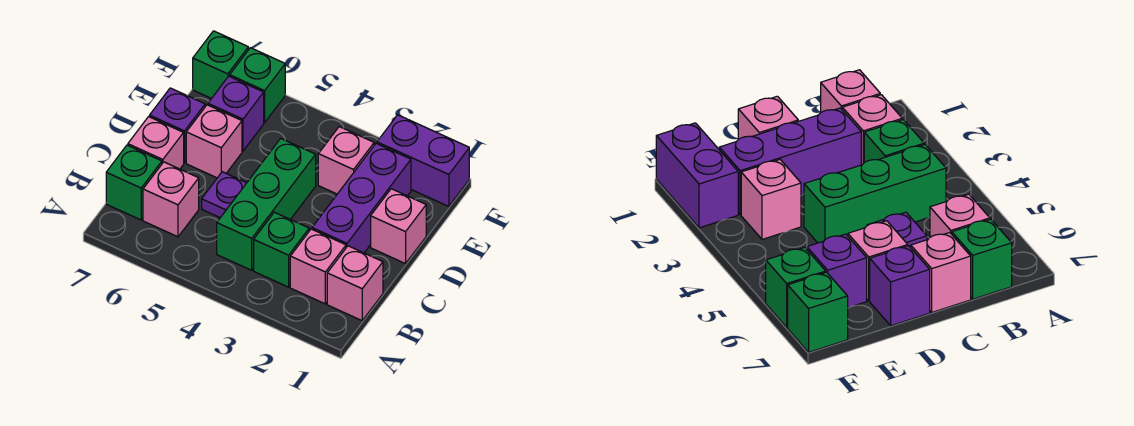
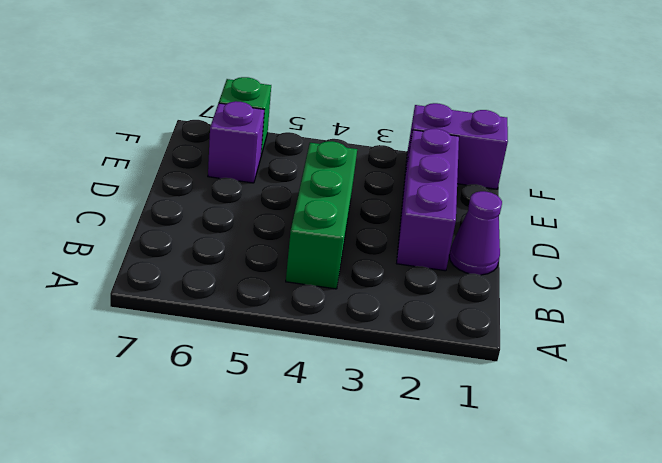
purple cone C1 level 1 -> none
none -> pink brick B1 level 1
none -> pink brick B2 level 1
none -> green brick B3 level 1

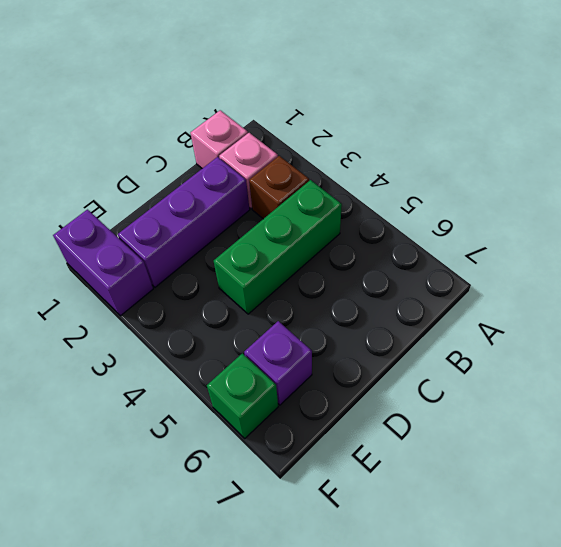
brown brick B3 level 1 -> green brick B3 level 1
none -> pink brick B6 level 1
none -> green brick B7 level 1
none -> purple plate C5 level 1

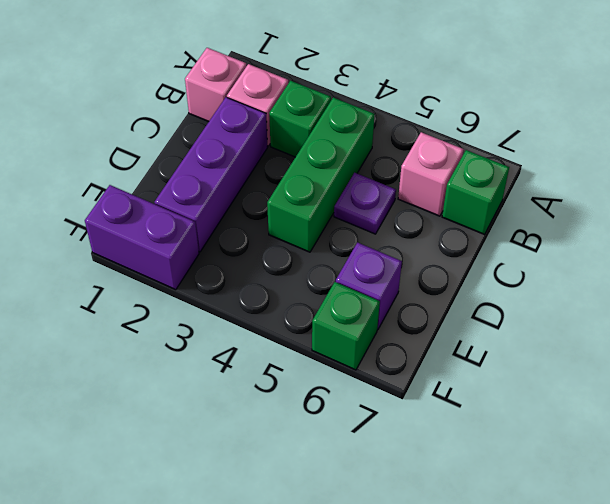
none -> pink brick C7 level 1
none -> pink brick D1 level 1
none -> pink brick D6 level 1

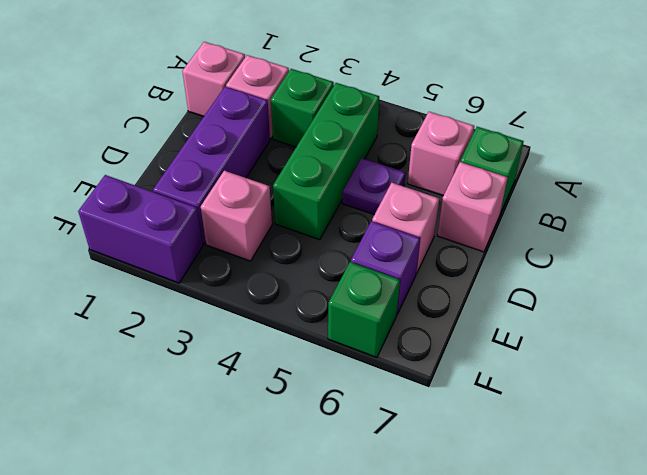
none -> pink brick D1 level 1
none -> purple brick D7 level 1
none -> green brick F7 level 1

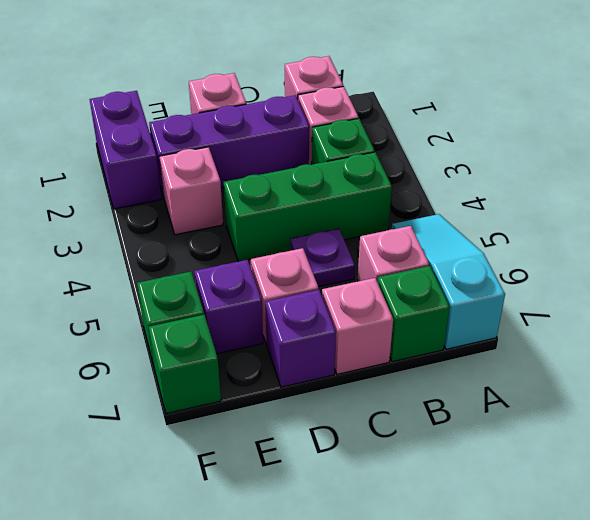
cyan slope A5:A7 level 1 top 7 -> none

